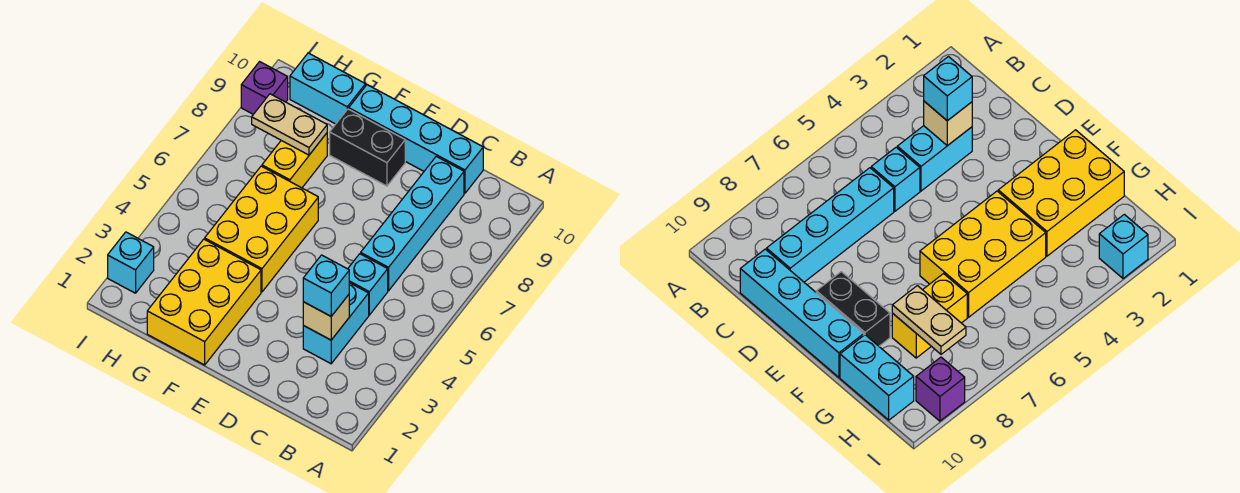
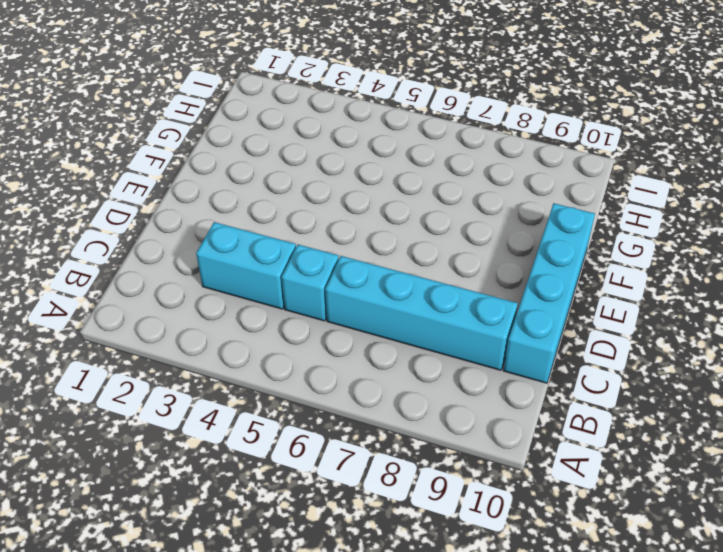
none -> black brick E9:F9 level 1
none -> yellow brick F1:G3 level 1
none -> yellow brick F4:G6 level 1

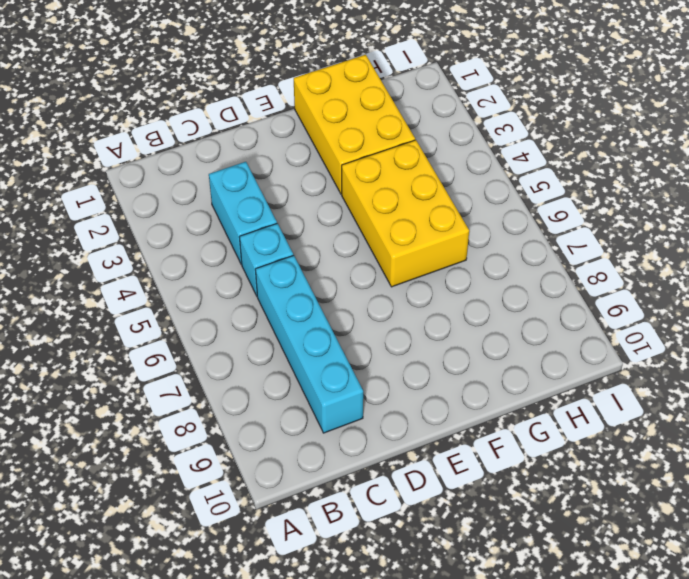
none -> cyan brick C10:F10 level 1
none -> black brick E9:F9 level 1
none -> yellow brick G7:G8 level 1

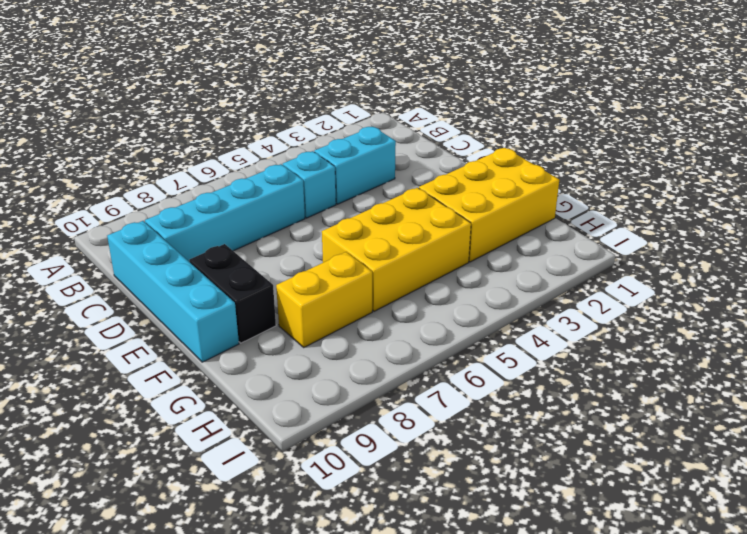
none -> cyan brick G10:H10 level 1
none -> cyan brick I2 level 1
none -> purple brick I9 level 1

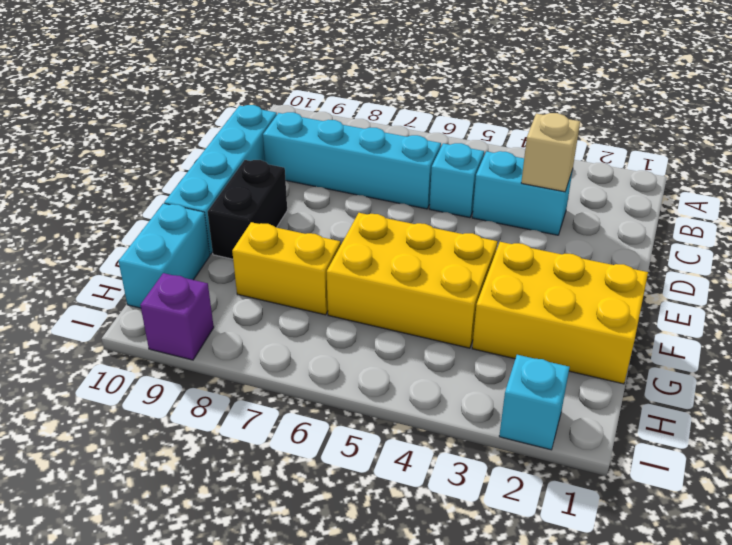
none -> tan plate G8:H8 level 2
none -> cyan brick C3 level 3

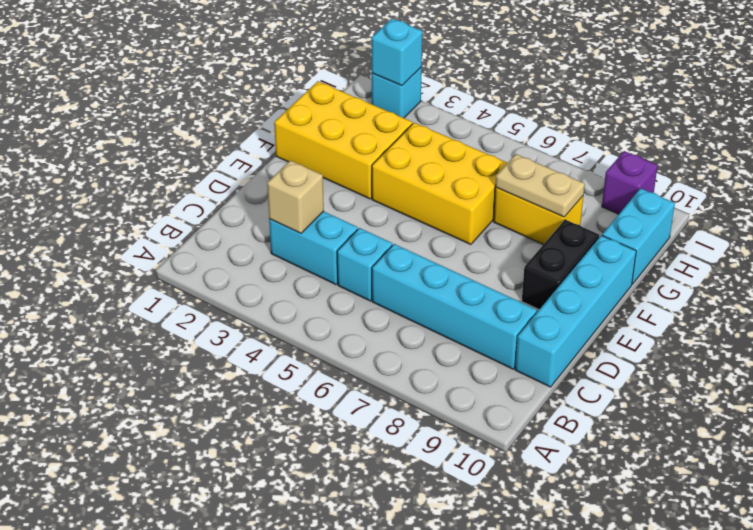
tan plate G7:G8 level 2 -> tan plate G8:H8 level 2
cyan brick I2 level 2 -> cyan brick C3 level 3

